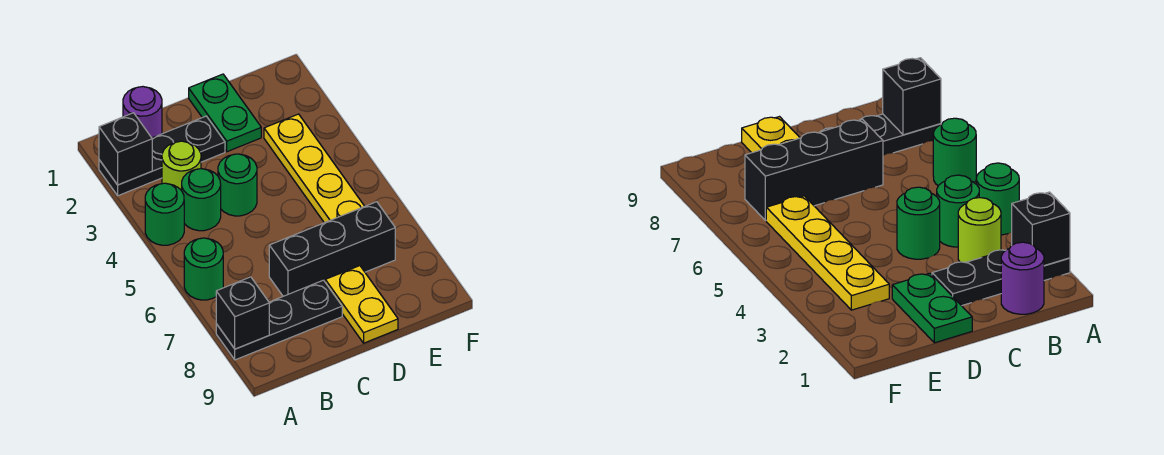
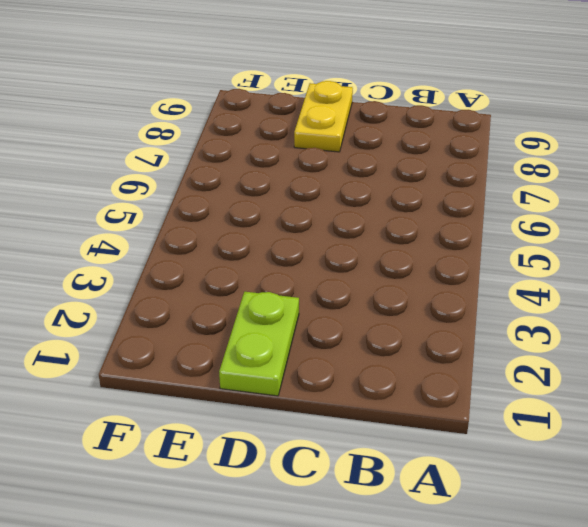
lime plate D1:D2 level 1 -> green plate D1:D2 level 1
none -> black plate A2:C2 level 1
none -> green round brick A4 level 1
none -> green round brick A6 level 1

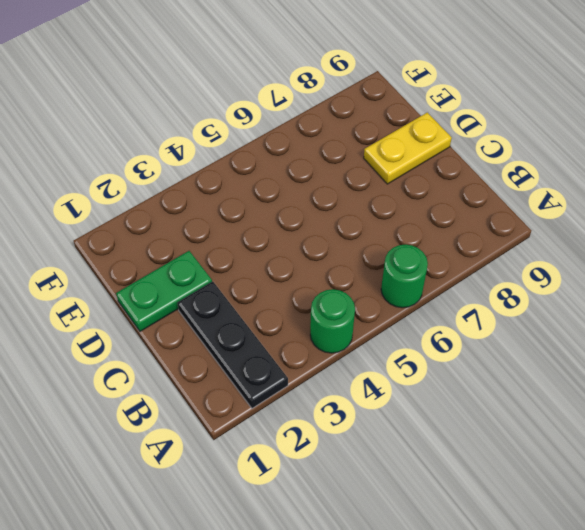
none -> black plate A8:C8 level 1
none -> purple round brick B1 level 1
none -> lime round brick B3 level 1

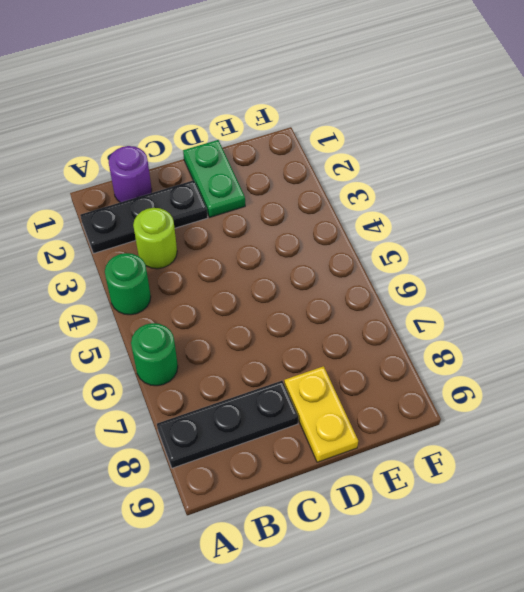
none -> green round brick B4 level 1
none -> green round brick C4 level 1
none -> black brick C7:E7 level 1

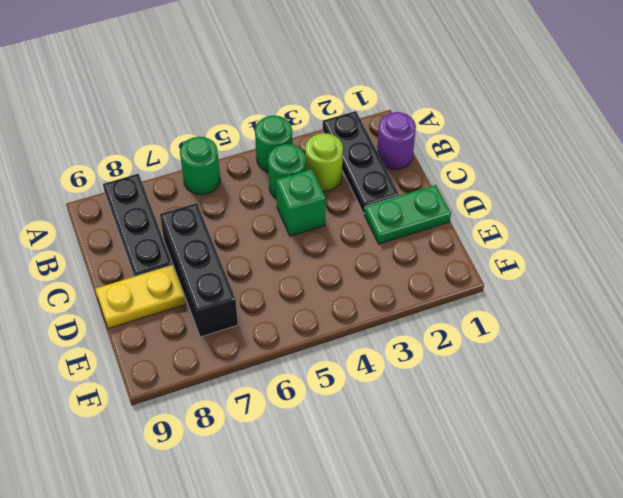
green brick C4 level 1 -> green round brick C4 level 1
none -> yellow plate E3:E6 level 1
none -> black brick A2 level 2
none -> black brick A8 level 2

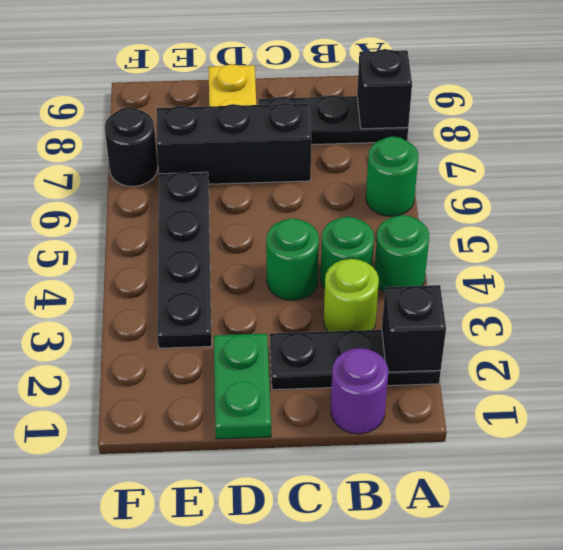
black plate E3:E6 level 1 -> yellow plate E3:E6 level 1
black round brick F7 level 1 -> none

